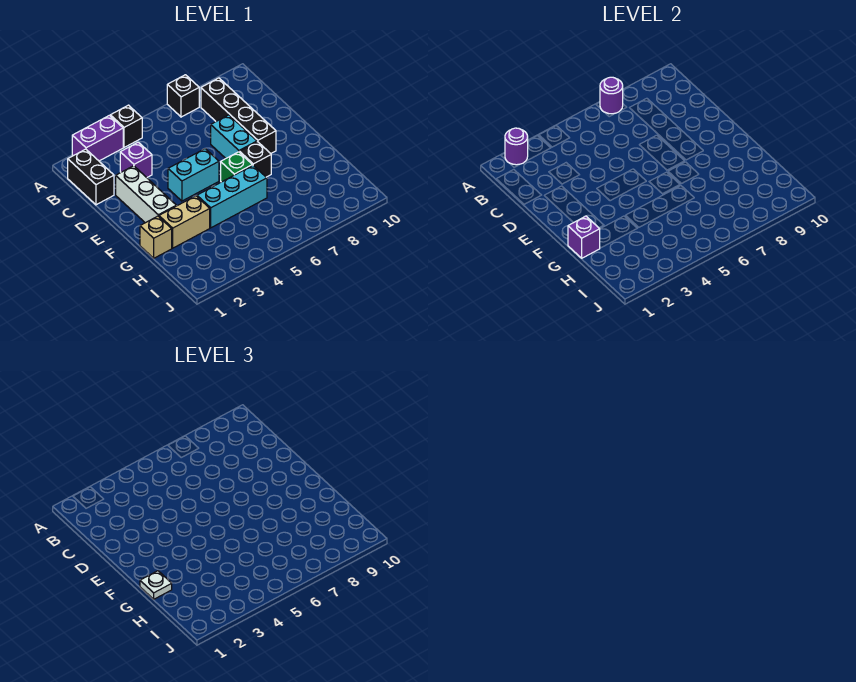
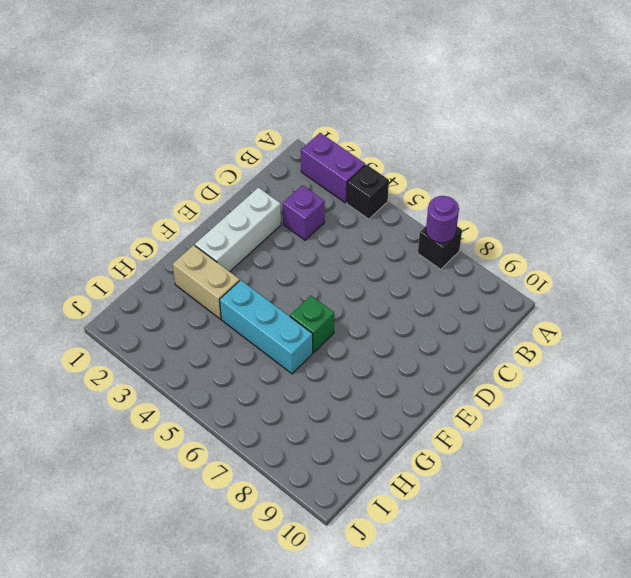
none -> black brick B1:C1 level 1
none -> black brick B8:E8 level 1
none -> cyan brick D7:E7 level 1

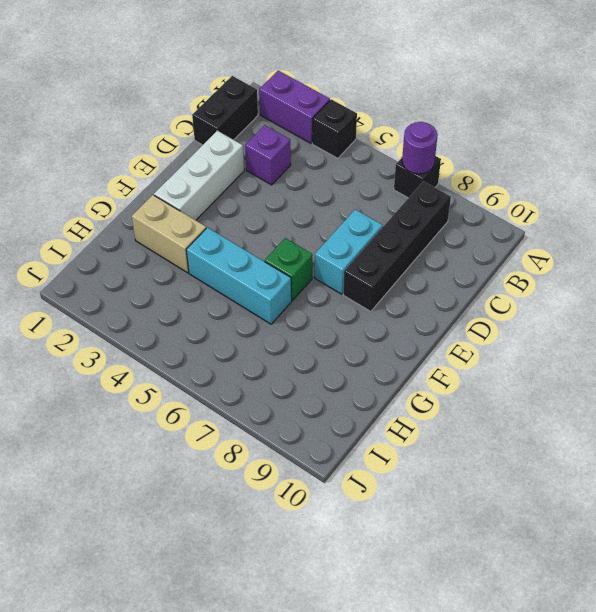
none -> cyan brick E4:E5 level 1
none -> black brick F7 level 1
none -> tan brick G1 level 1

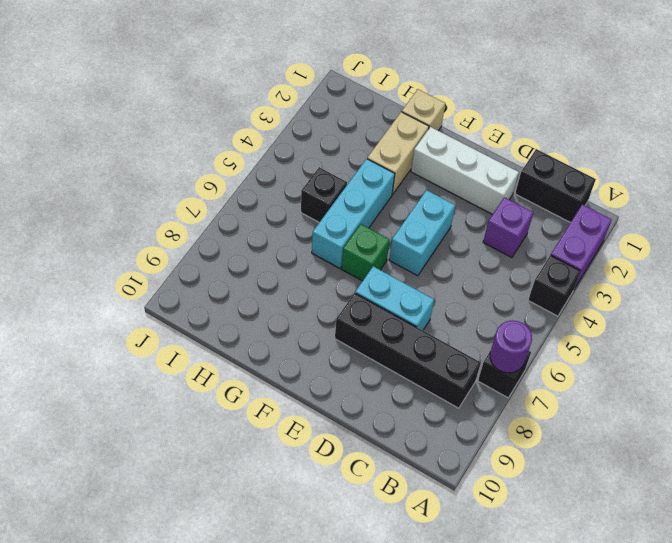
black brick H5 level 1 -> black brick F7 level 1
none -> purple round brick A2 level 2
none -> purple brick G1 level 2
none -> white plate G1 level 3

